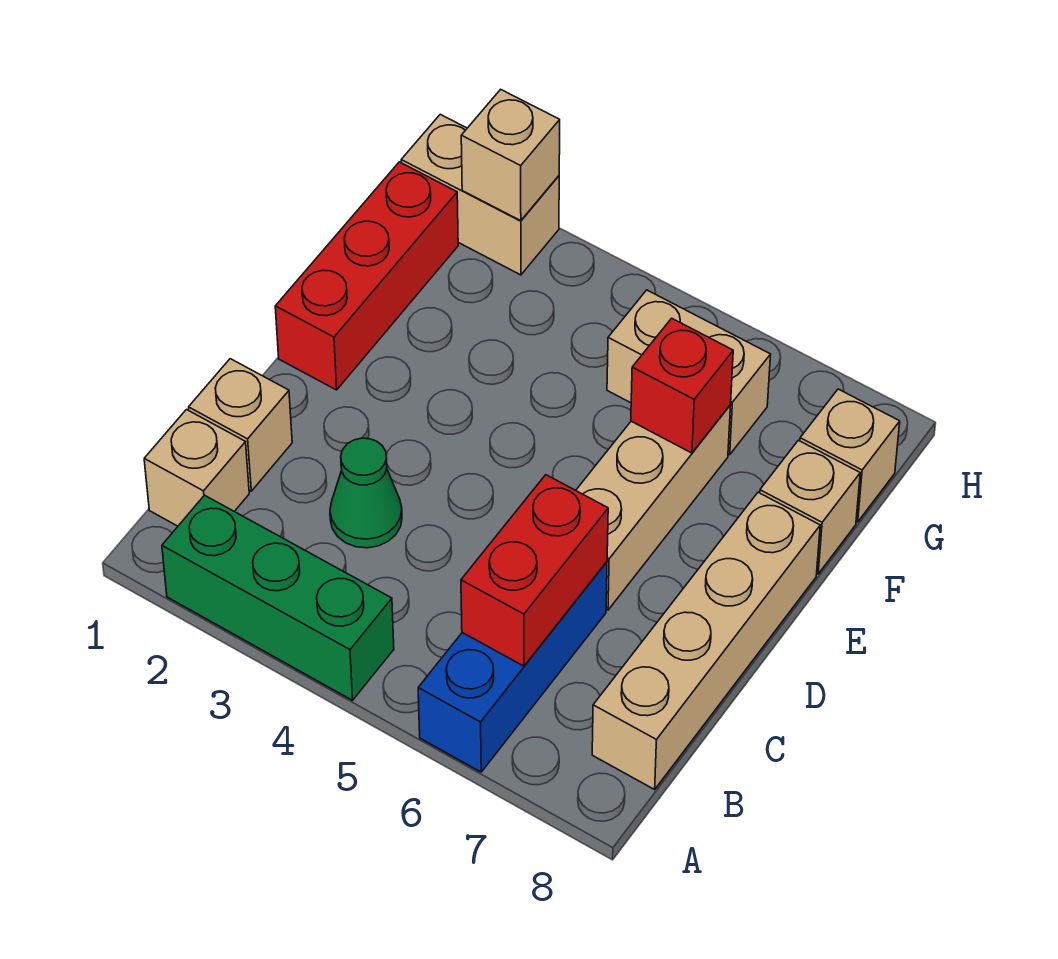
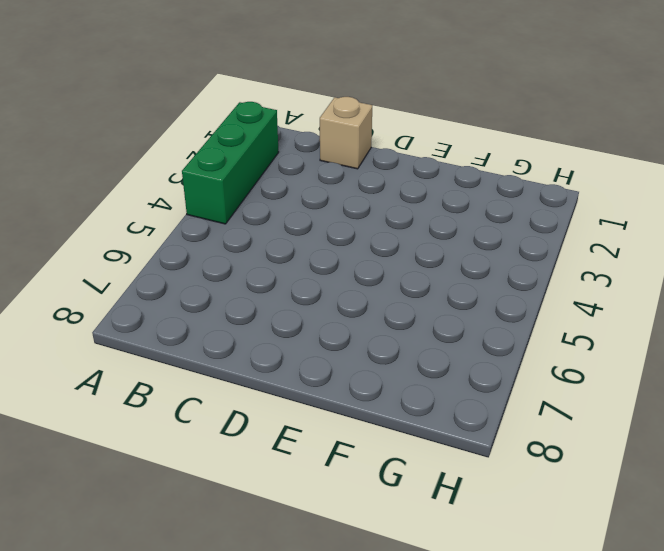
none -> blue brick A6:C6 level 1
none -> tan brick B1 level 1
none -> tan brick B8:E8 level 1

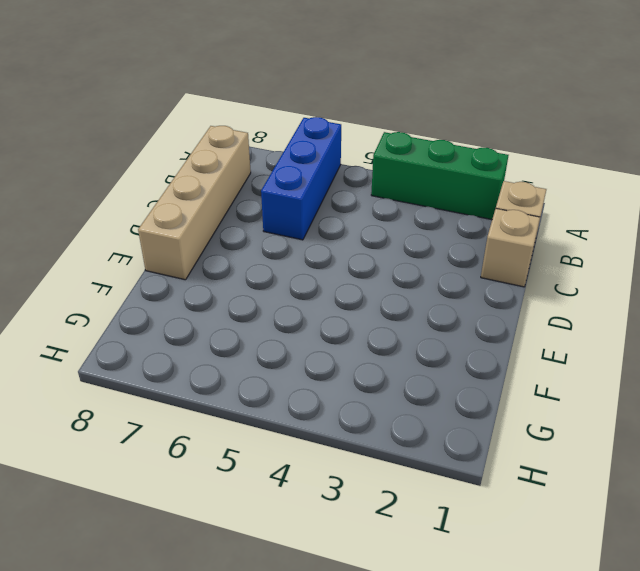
none -> green cone C3 level 1
none -> tan brick D6:F6 level 1
none -> red brick E1:G1 level 1

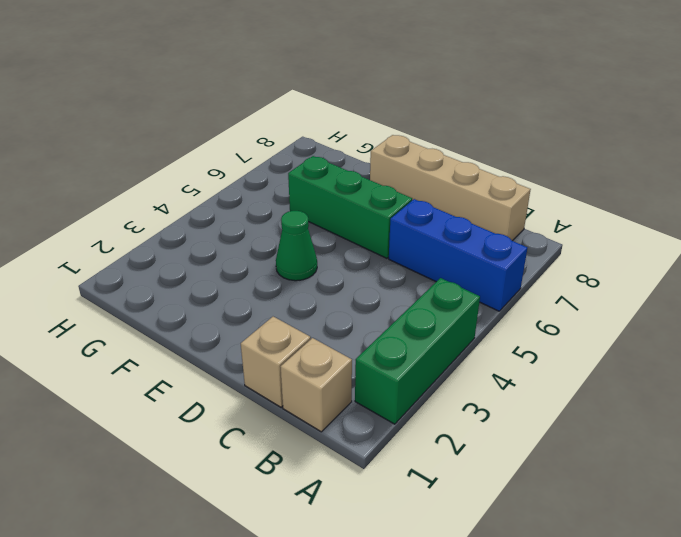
green brick D6:F6 level 1 -> tan brick D6:F6 level 1
green cone E4 level 1 -> green cone C3 level 1
none -> red brick E1:G1 level 1
none -> tan brick F8 level 1
none -> tan brick G5:G6 level 1

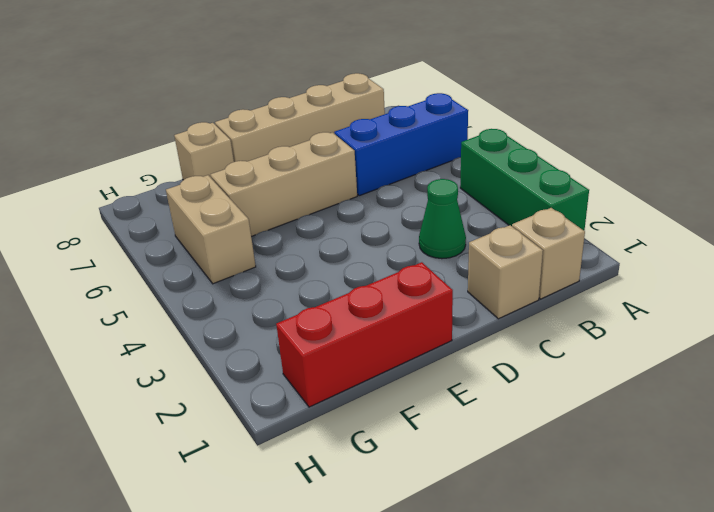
none -> tan brick G8 level 1
none -> tan brick H1:H2 level 1
none -> red brick B6:C6 level 2

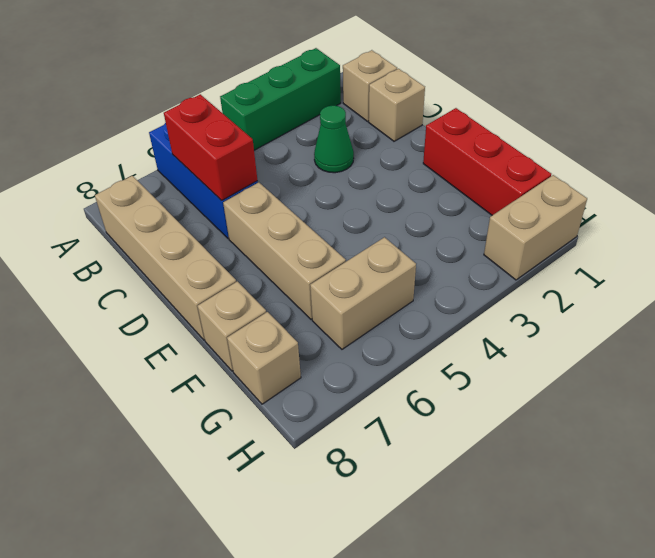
none -> red brick F6 level 2
none -> tan brick H2 level 2

